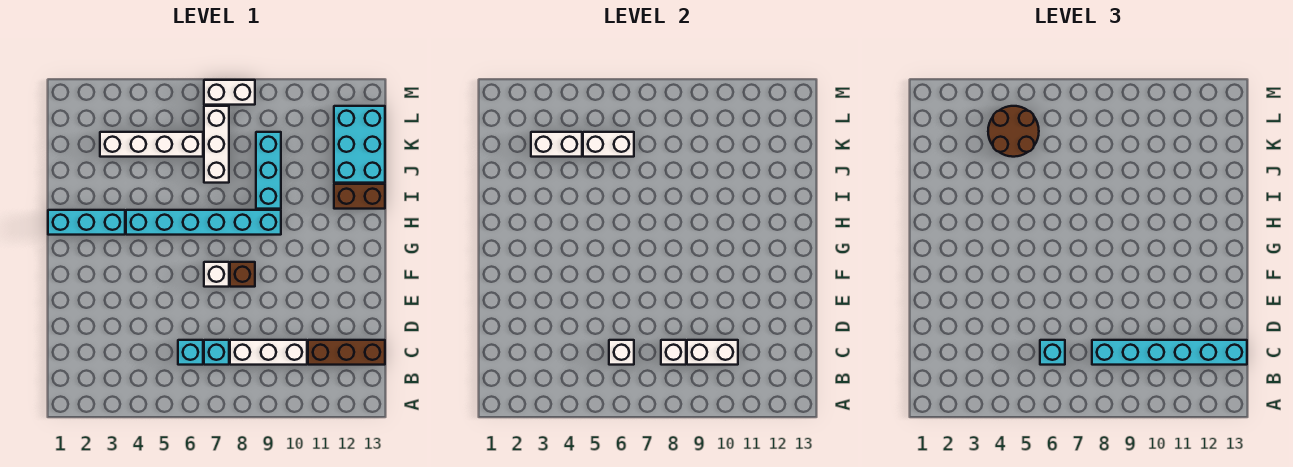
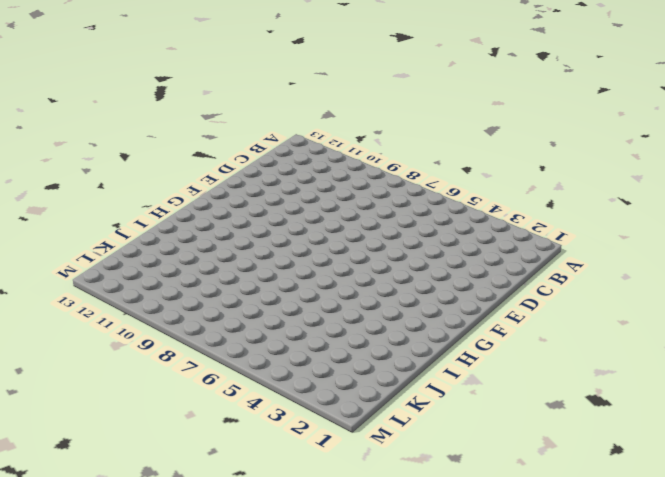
none -> cyan brick C6 level 1
none -> cyan brick C7 level 1
none -> white brick C8:C10 level 1

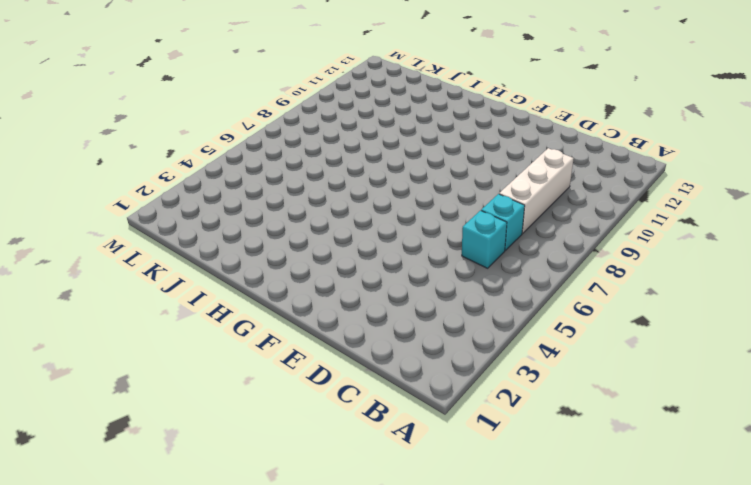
none -> brown brick C11:C13 level 1
none -> white brick F7 level 1
none -> brown brick F8 level 1

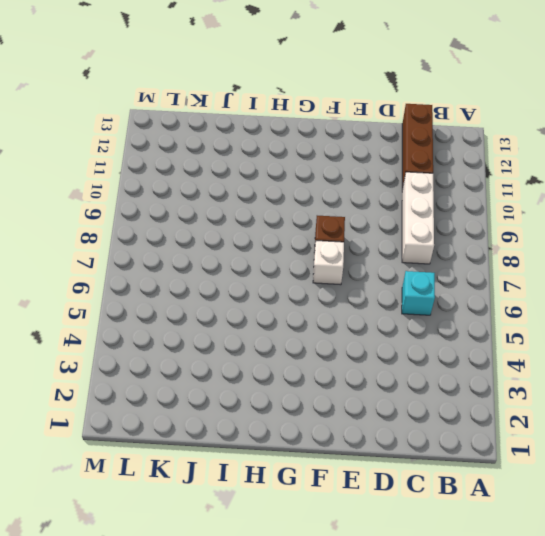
none -> cyan brick C7 level 1
none -> cyan brick H1:H3 level 1
none -> cyan brick H4:H9 level 1

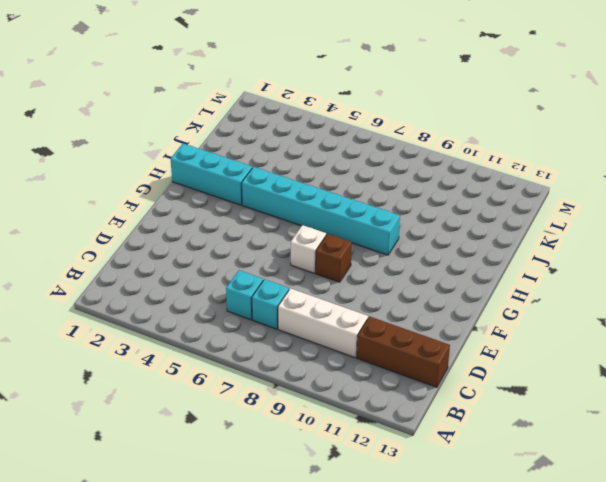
none -> cyan brick I9:K9 level 1
none -> brown brick I12:I13 level 1
none -> white brick J7:L7 level 1

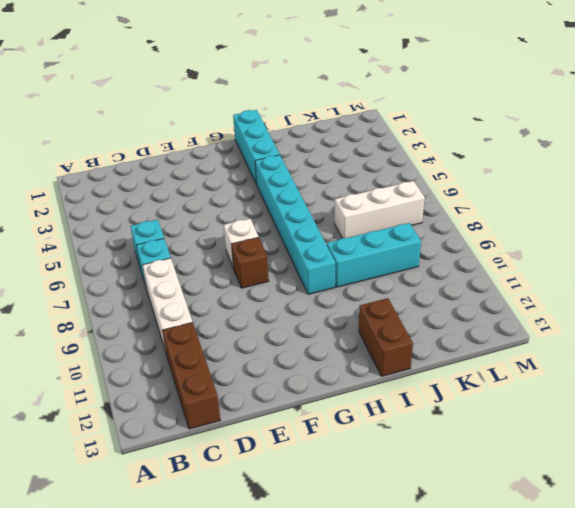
none -> cyan brick J12:L13 level 1
none -> white brick K3:K6 level 1
none -> white brick M7:M8 level 1

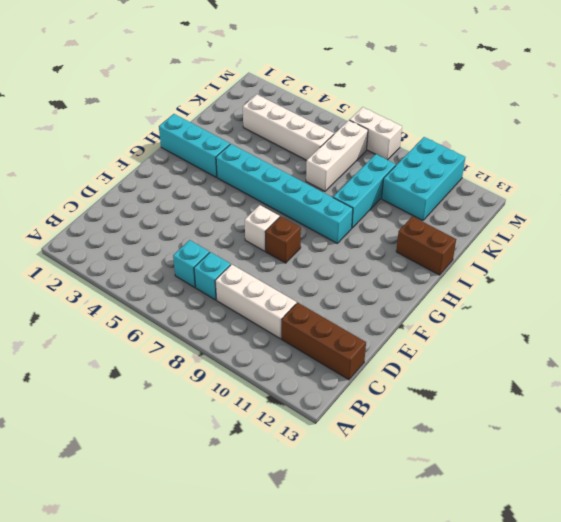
cyan brick K10:M11 level 1 -> cyan brick J12:L13 level 1
none -> white brick C6 level 2
none -> white brick C8 level 2
none -> white brick C9:C10 level 2

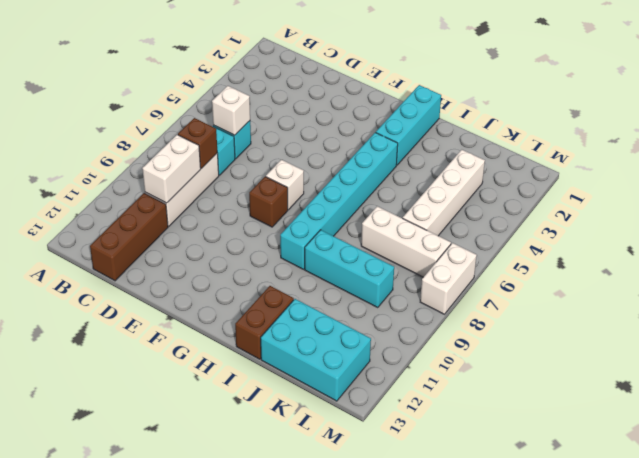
brown brick C8 level 2 -> white brick C8 level 2
none -> white brick K3:K4 level 2
none -> white brick K5:K6 level 2
none -> cyan brick C6 level 3

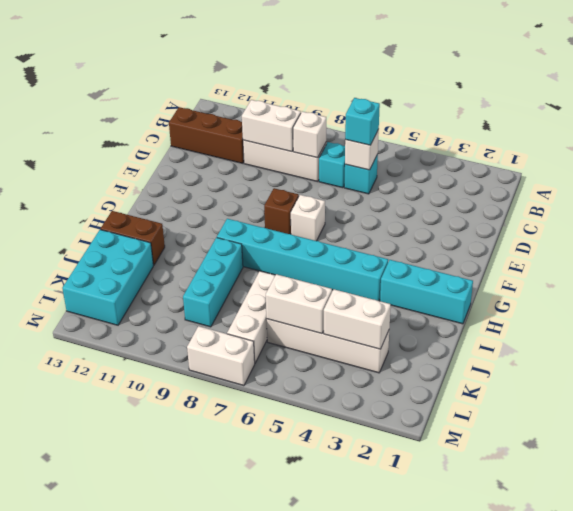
none -> cyan brick C8:C13 level 3
none -> brown round brick K4:L5 level 3

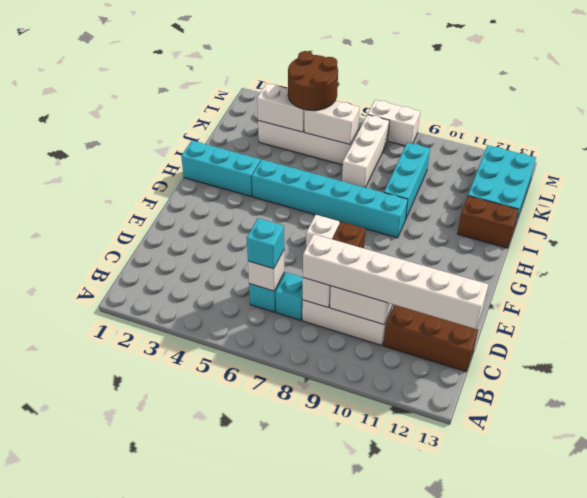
white brick C8:C13 level 3 -> cyan brick C8:C13 level 3

